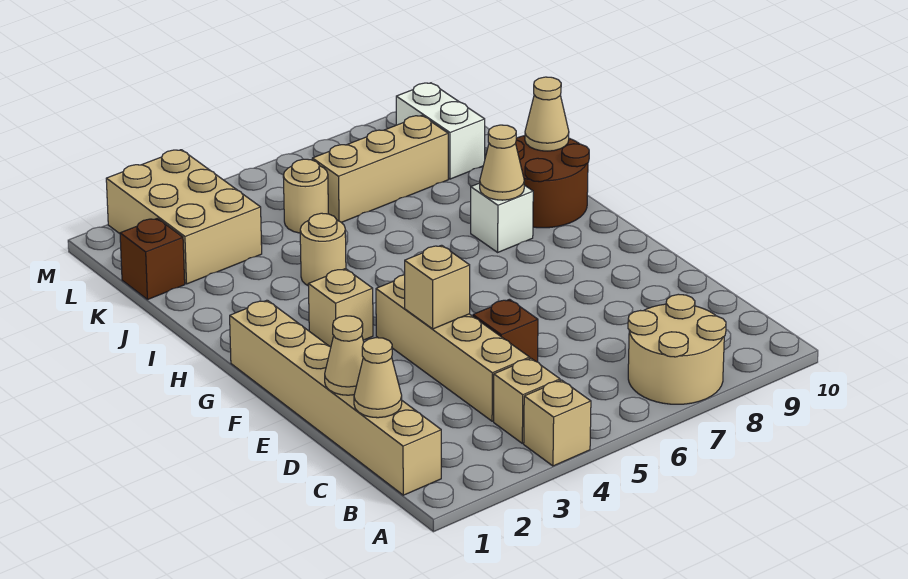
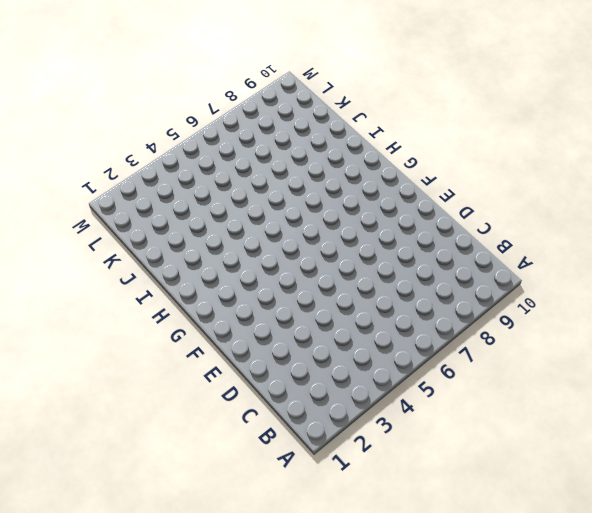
none -> tan brick A4 level 1
none -> tan round brick A7:B8 level 1
none -> tan brick B1:G1 level 1

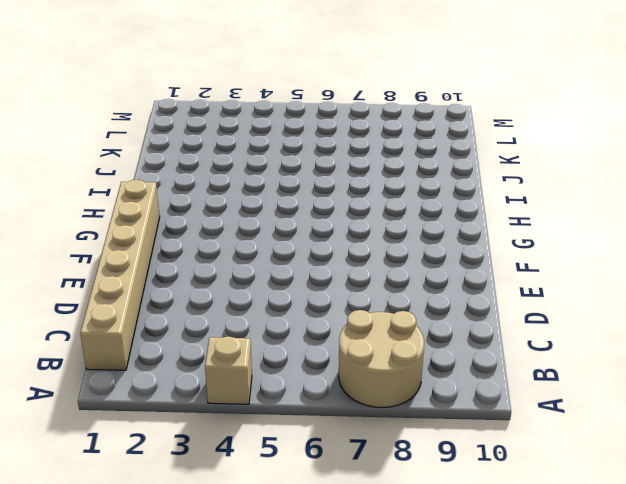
none -> tan brick B4 level 1
none -> tan brick C4:F4 level 1
none -> brown brick D5 level 1

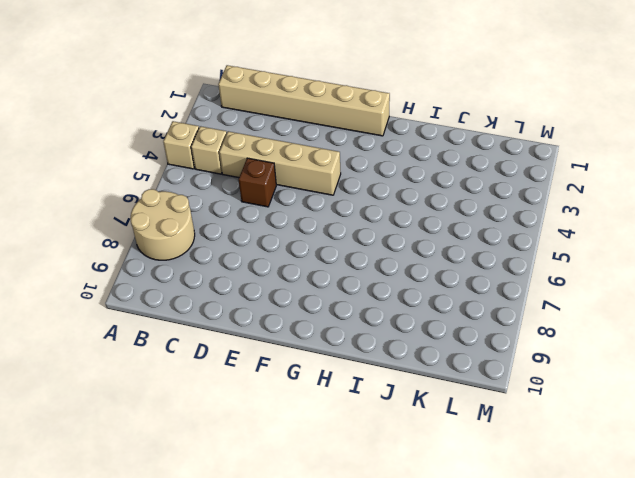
none -> tan brick G3 level 1
none -> white brick H8 level 1
none -> brown round brick H9:I10 level 1

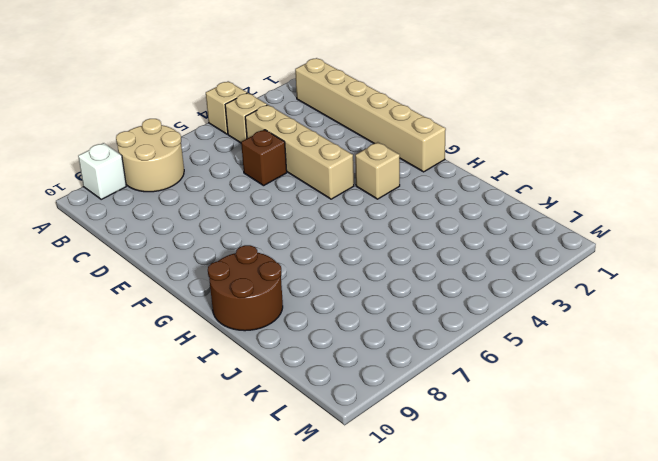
white brick A9 level 1 -> white brick H8 level 1
none -> tan round brick I4 level 1
none -> brown brick K1 level 1
none -> tan brick K2:M3 level 1

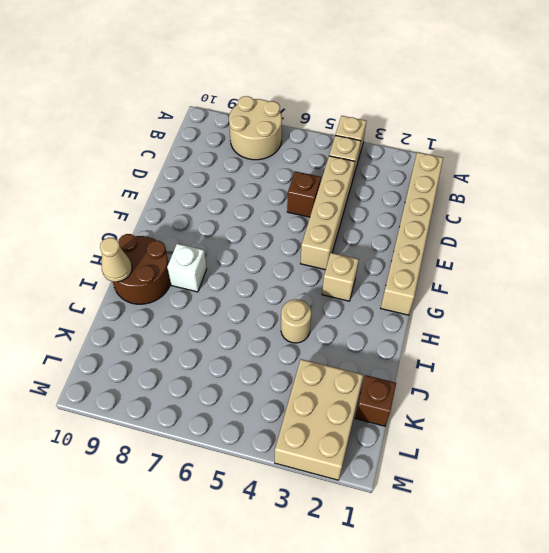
none -> tan round brick K5 level 1
none -> tan brick K6:K8 level 1
none -> white brick K9:L9 level 1

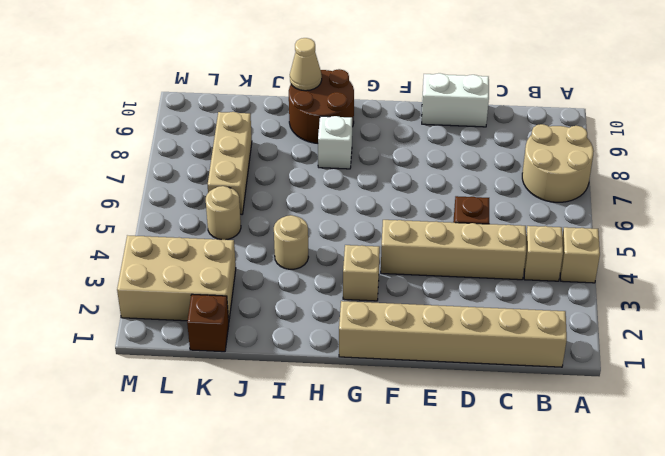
white brick D10:E10 level 1 -> white brick K9:L9 level 1
none -> tan cone C1 level 2
none -> tan cone D1 level 2
none -> tan brick E4 level 2

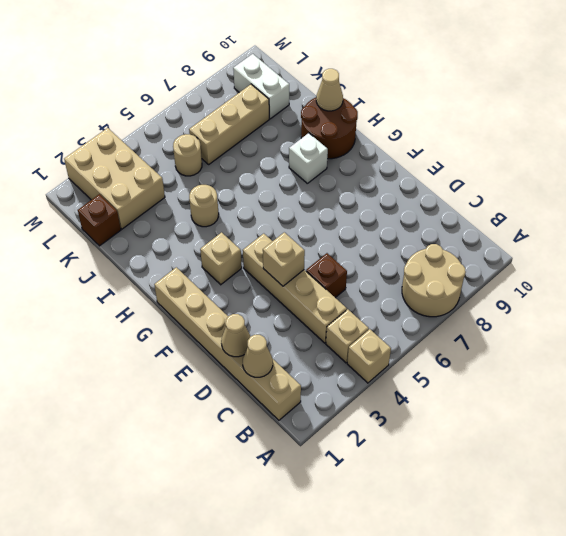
none -> tan cone H8 level 2

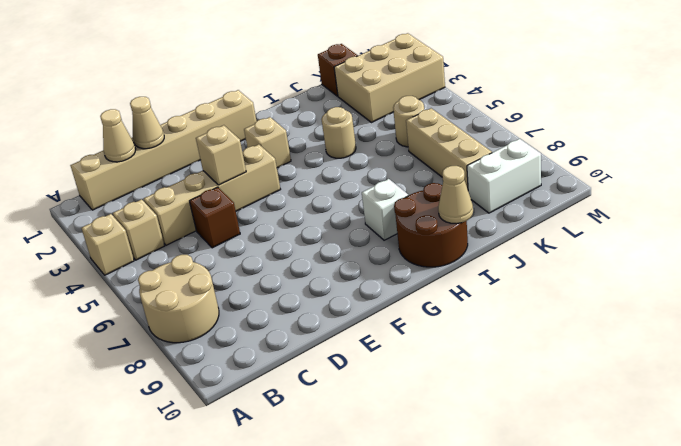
none -> tan cone H8 level 2

